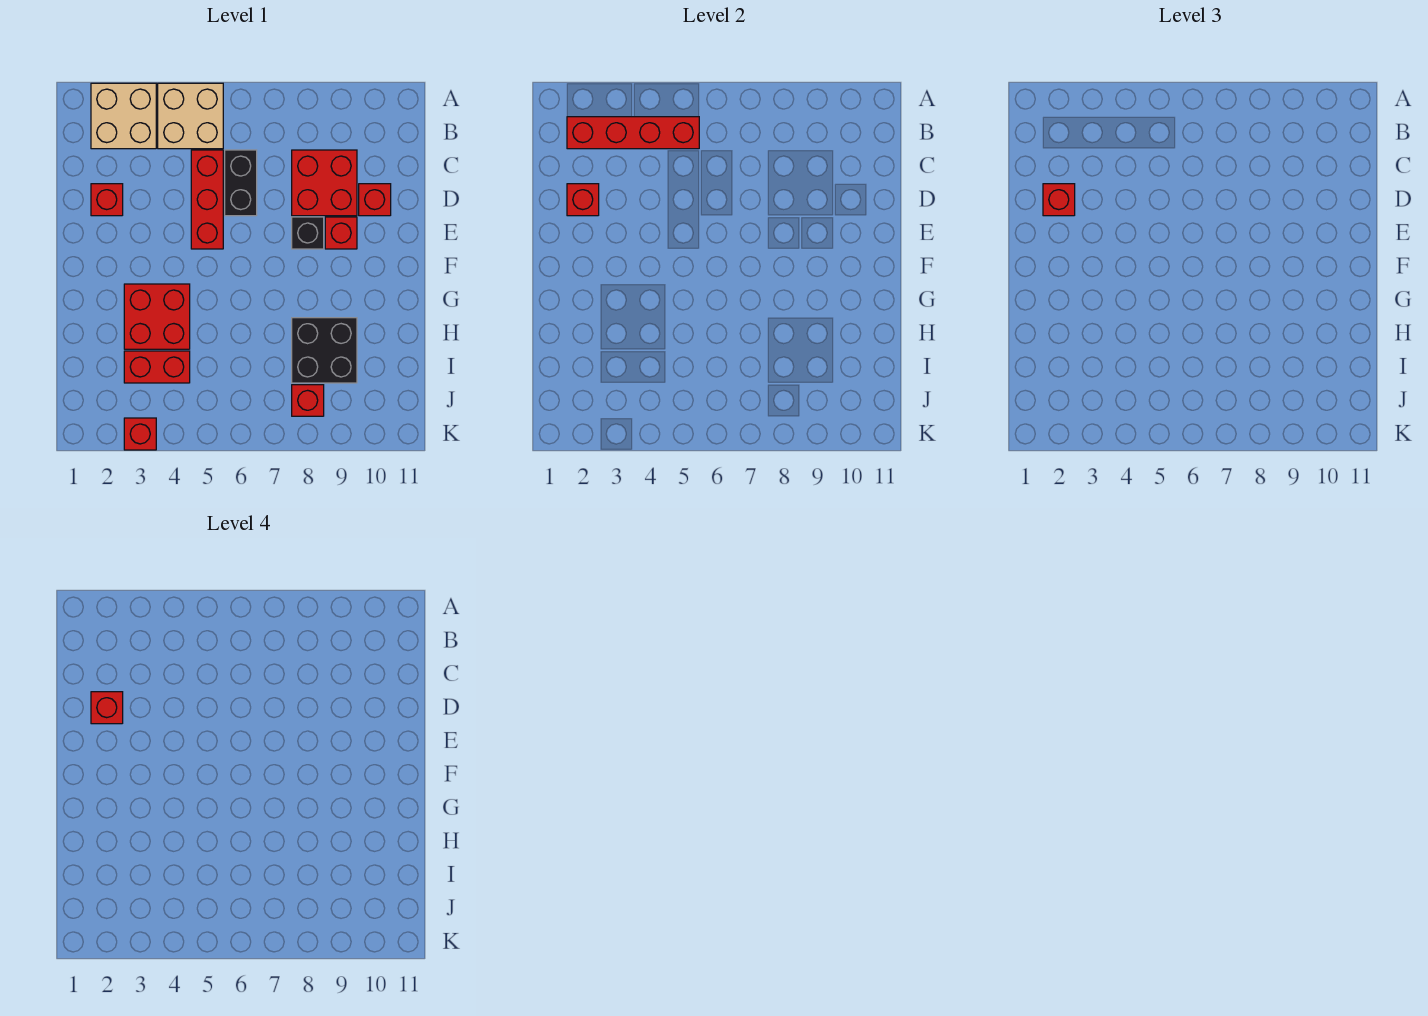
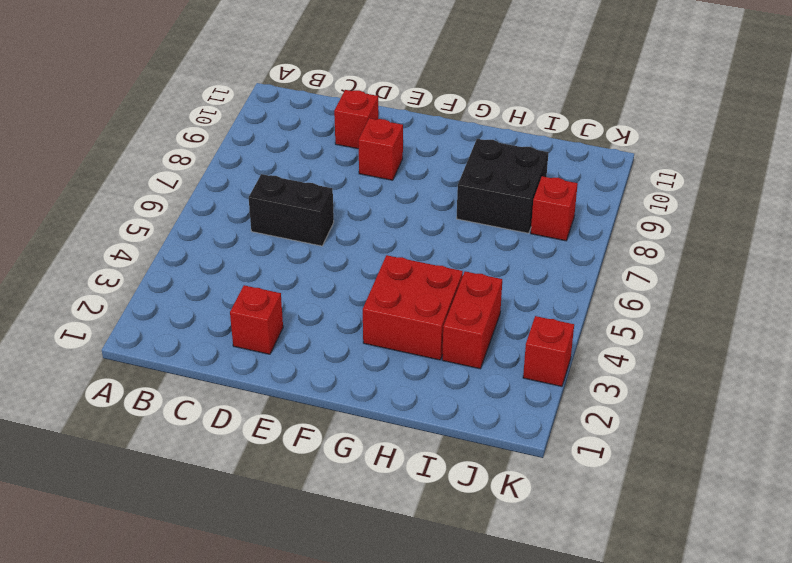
none -> tan brick A2:B3 level 1
none -> tan brick A4:B5 level 1
none -> red brick C5:E5 level 1

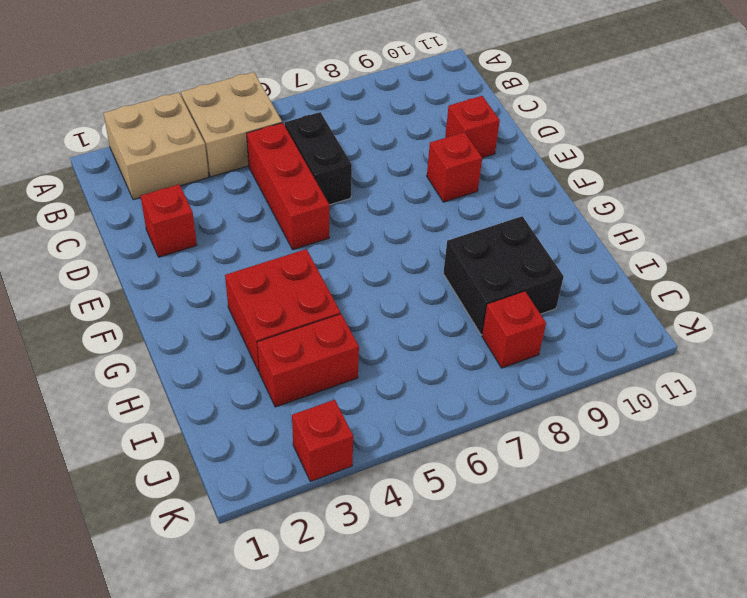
none -> red brick C8:D9 level 1
none -> black brick E8 level 1
none -> red brick B2:B5 level 2

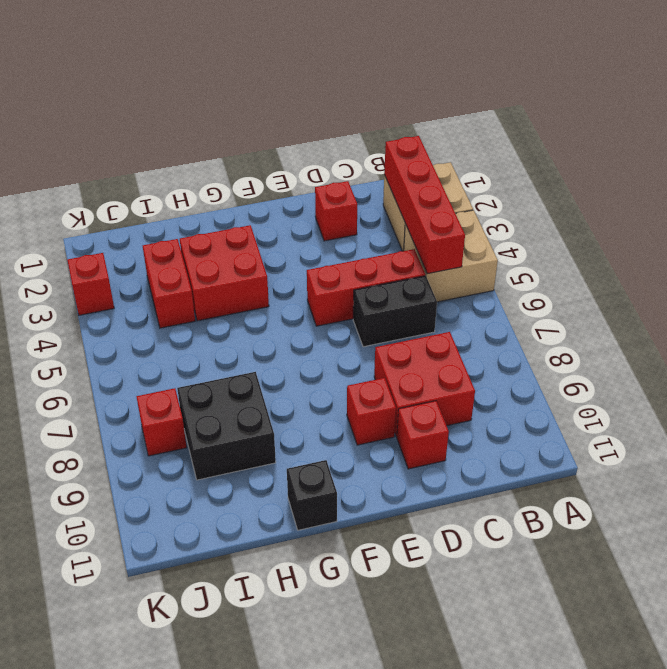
black brick G11 level 1 -> black brick E8 level 1
none -> red brick D2 level 2
none -> red brick D2 level 3
none -> red brick D2 level 4

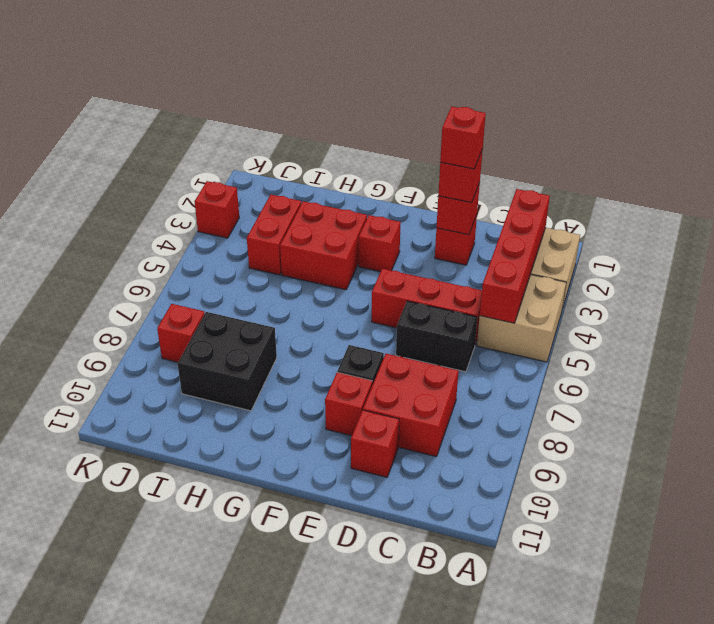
red brick F3 level 1 -> none

